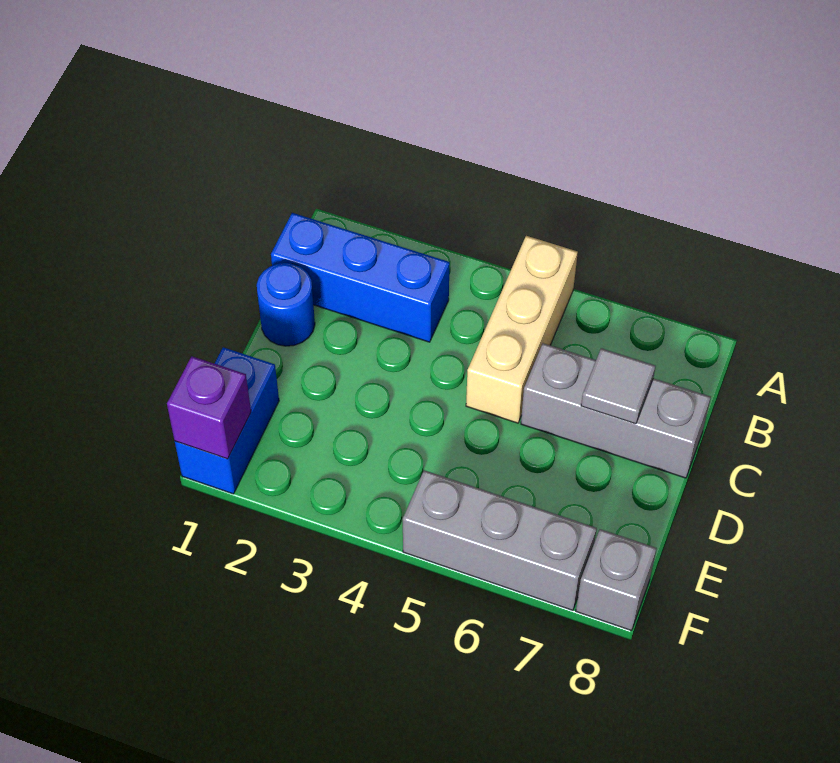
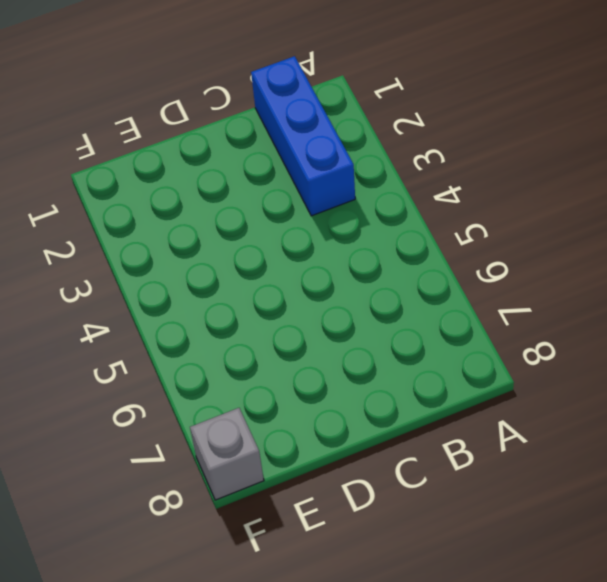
none -> tan brick A5:C5 level 1
none -> blue round brick C1 level 1

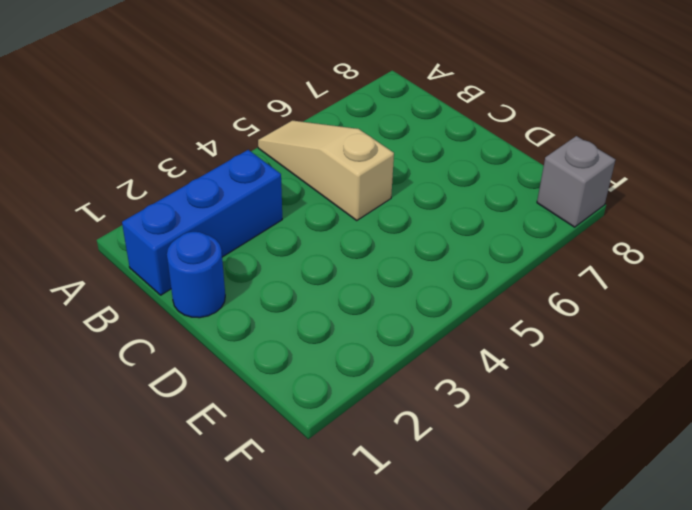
tan slope A5:C5 level 1 top C -> tan brick A5:C5 level 1
none -> grey brick C6:C8 level 1
none -> blue brick E1:F1 level 1

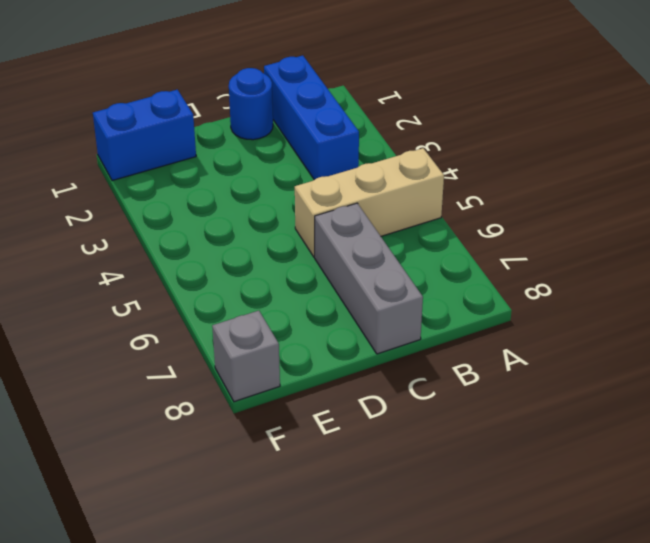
none -> grey brick F5:F7 level 1
none -> grey tile C7 level 2

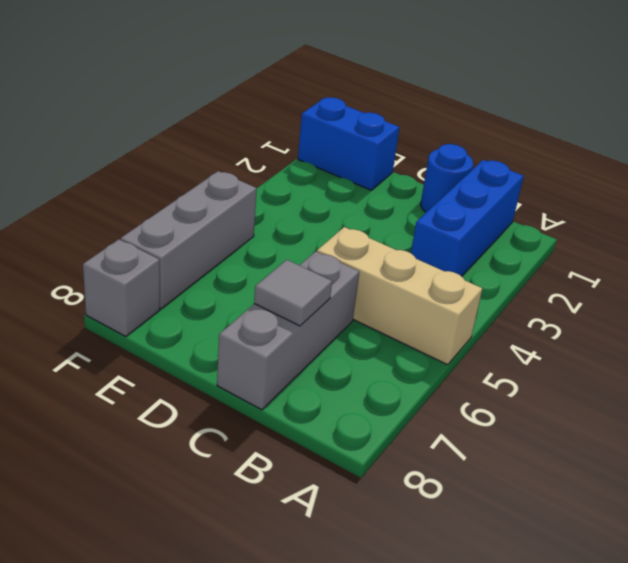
none -> purple brick F1 level 2

